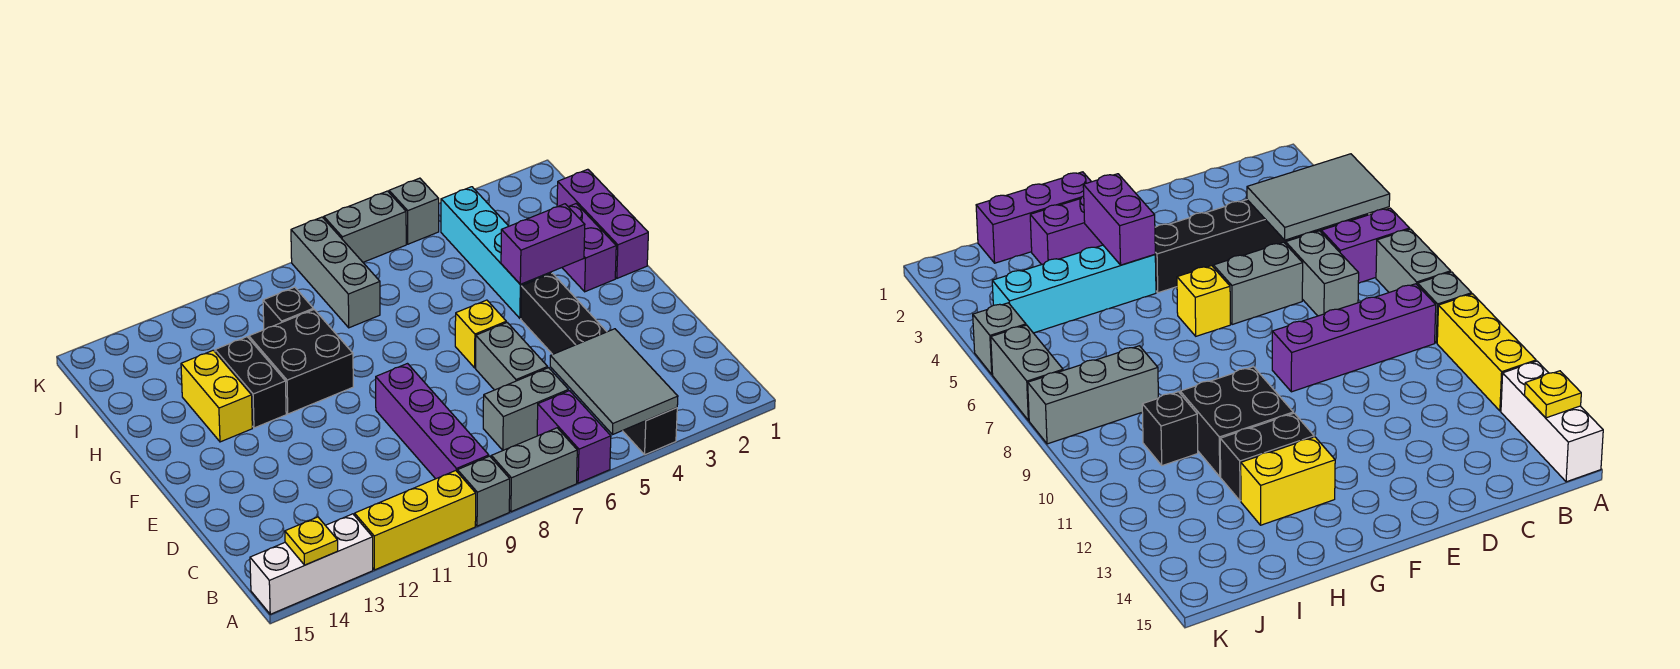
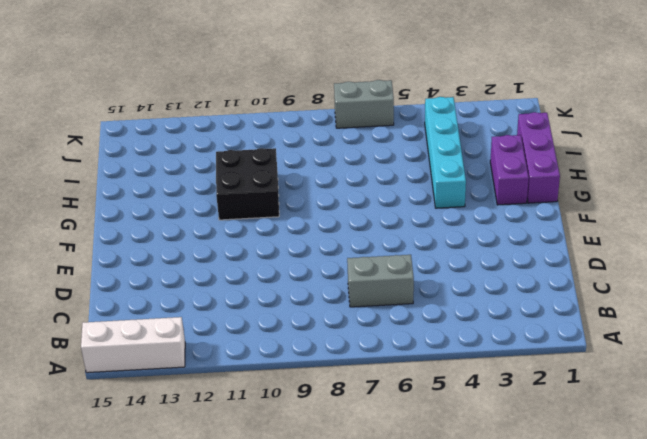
none -> black brick A4:F4 level 1
none -> purple brick A6:B6 level 1
none -> grey brick A7:A8 level 1

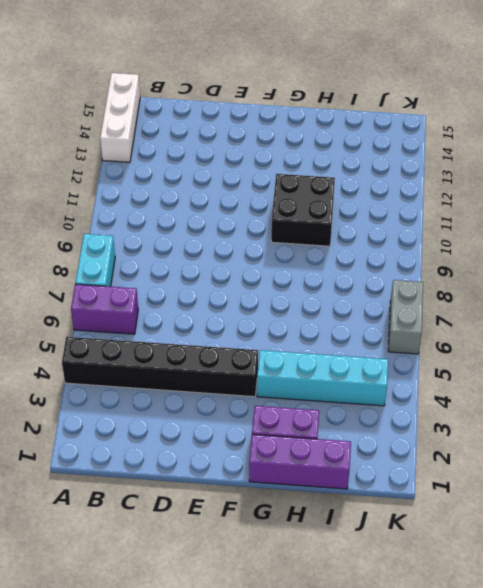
cyan brick A7:A8 level 1 -> grey brick A7:A8 level 1
none -> grey brick A9 level 1
none -> yellow brick A10:A12 level 1
none -> purple brick B9:E9 level 1

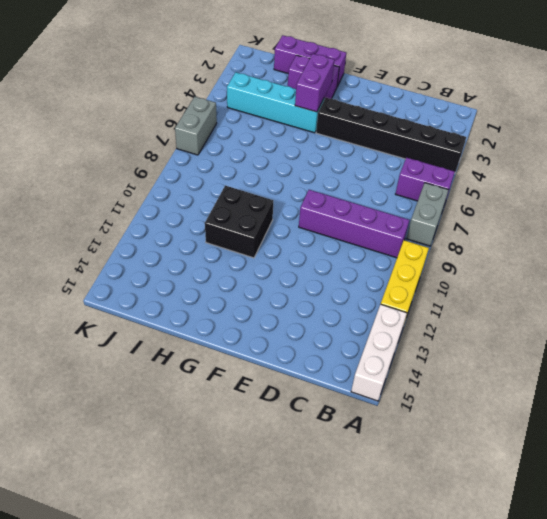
none -> grey brick A9 level 1
none -> grey brick C6:C7 level 1
none -> grey brick D6:E6 level 1

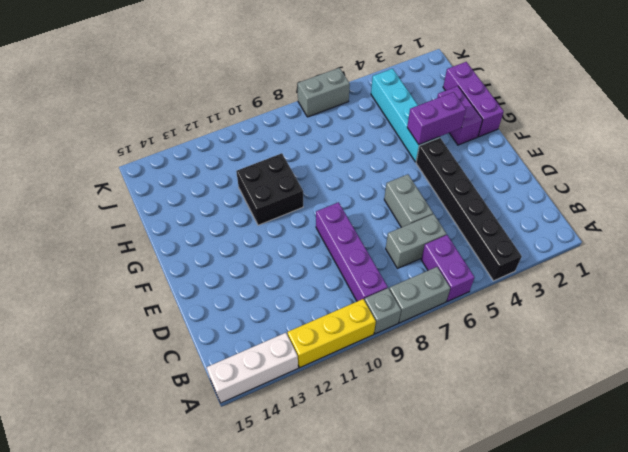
none -> yellow brick F6 level 1
none -> black brick G12:H12 level 1
none -> yellow brick G13:H13 level 1

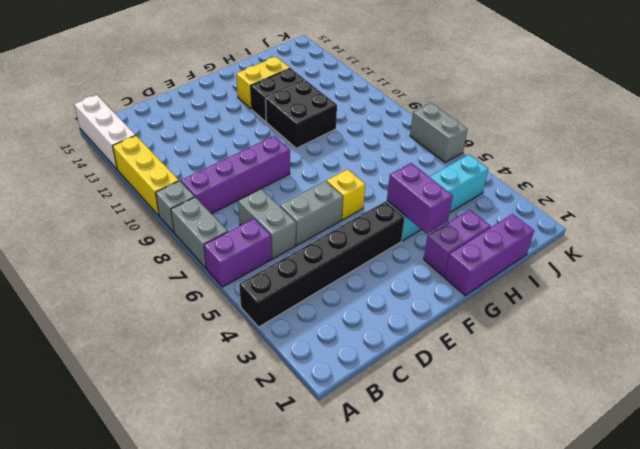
none -> grey brick I8:K8 level 1
none -> black brick I10 level 1
none -> grey brick K5 level 1

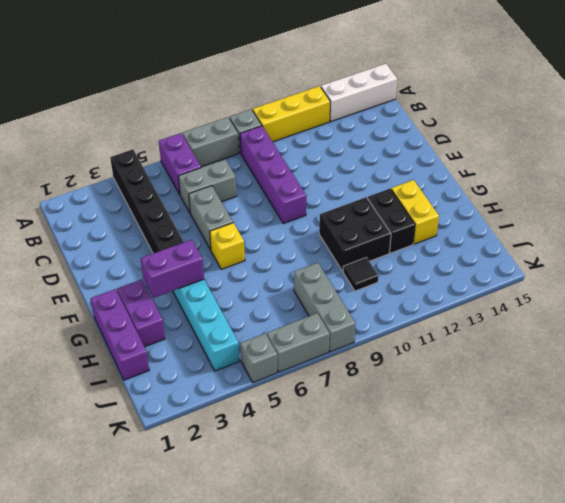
black tile I10 level 1 -> black brick I10 level 1
none -> grey tile A4:C5 level 2
none -> yellow plate A14 level 2

